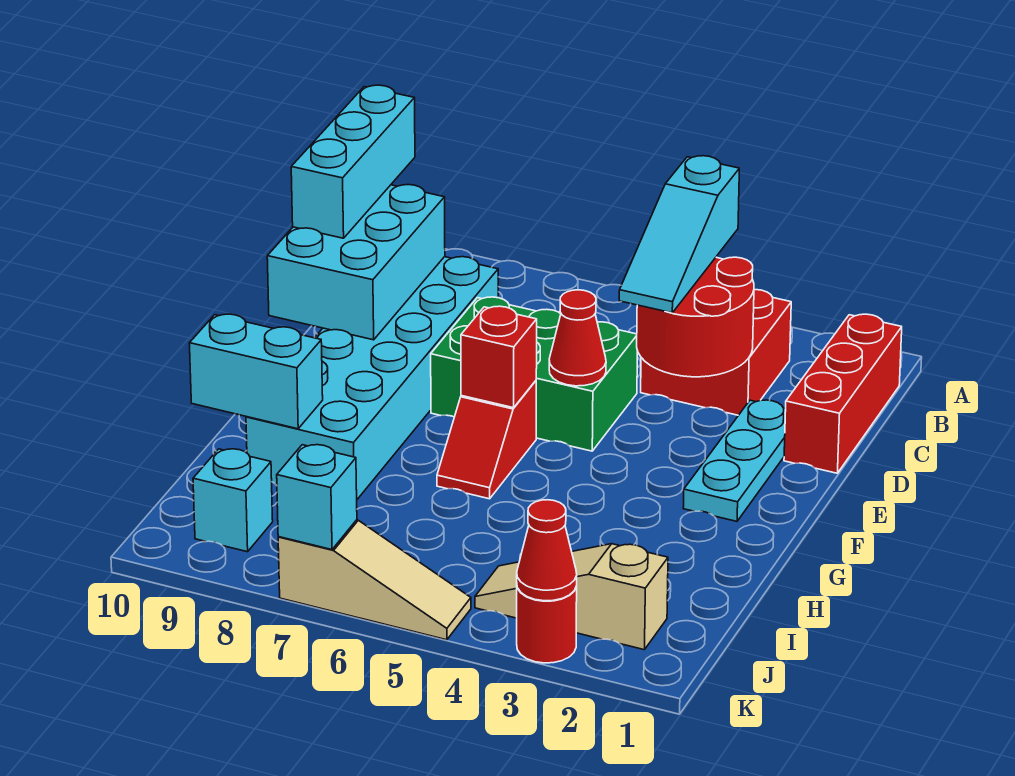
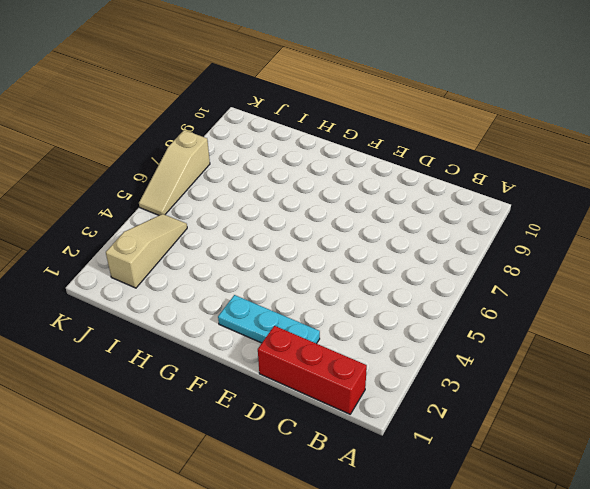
none -> red brick B3:C4 level 1
none -> cyan brick C8:H9 level 1
none -> green brick D5:E7 level 1

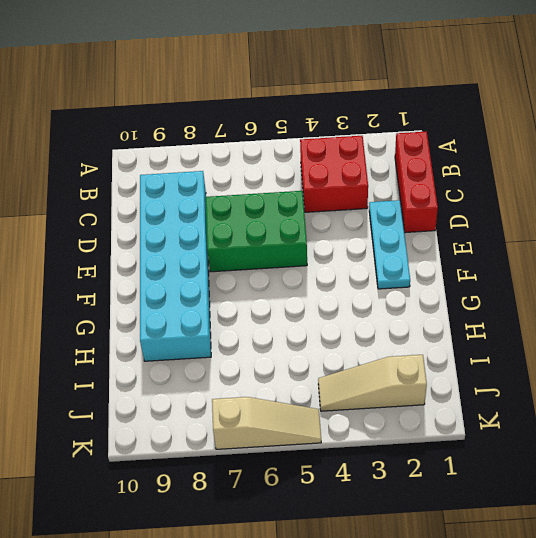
none -> red slope F6:G6 level 1 top F
none -> cyan brick J9 level 1
none -> red round brick K3 level 1

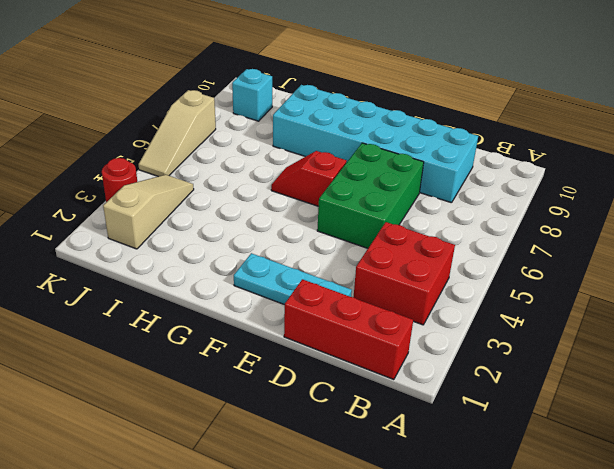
none -> red round brick C3:D4 level 2
none -> cyan brick C9:E10 level 2
none -> red cone E5 level 2

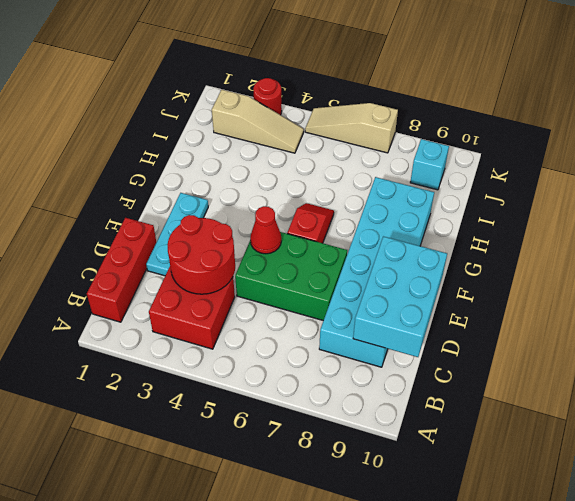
none -> red brick F6 level 2
none -> cyan brick H9:H10 level 2
none -> red cone K3 level 2

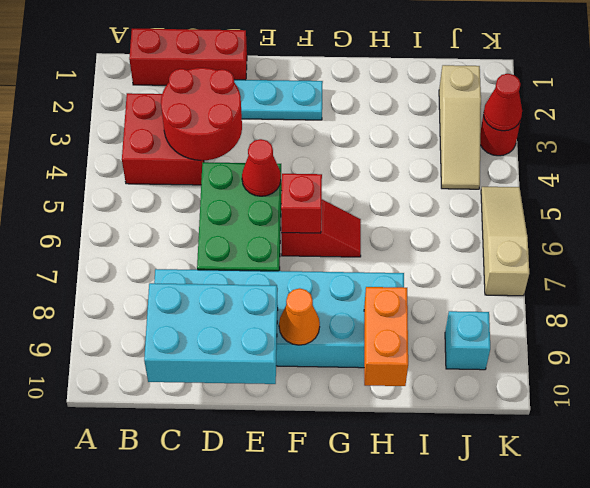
orange cone F9 level 2 -> none
orange brick H9:H10 level 2 -> cyan brick H9:H10 level 2
none -> cyan brick K7 level 2
none -> cyan slope B4:D4 level 3 top B
none -> cyan brick B10:D10 level 3

